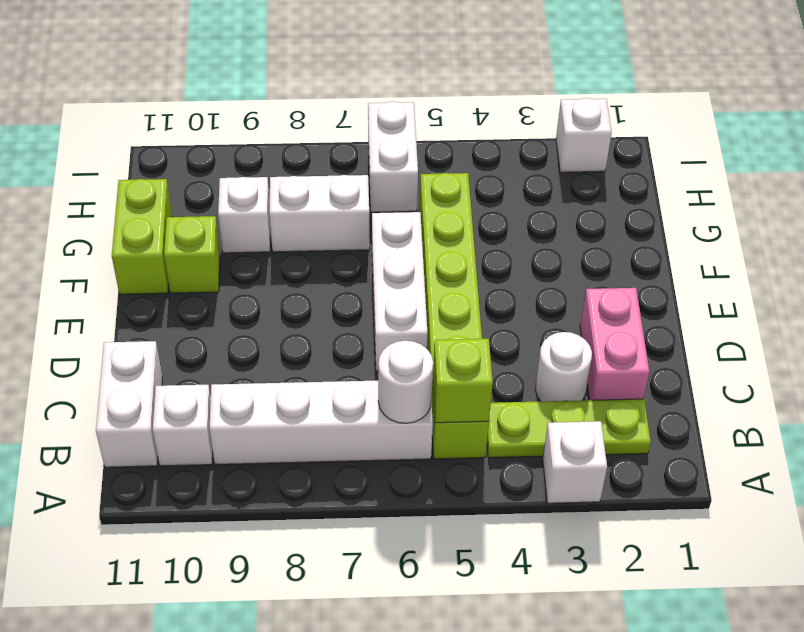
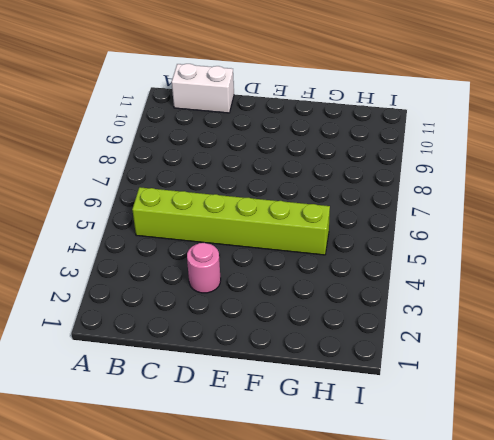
pink round brick D3 level 1 -> none
none -> white brick A3 level 1
none -> lime plate B2:B4 level 1
none -> white brick B6:B9 level 1

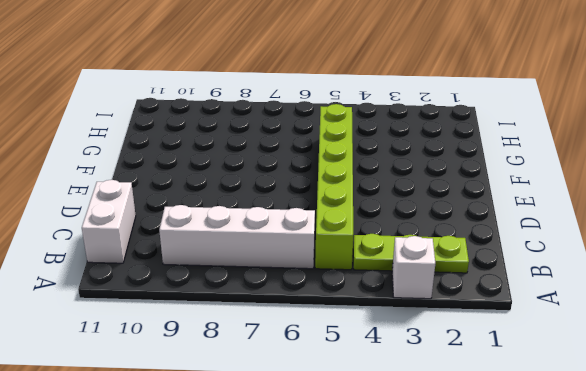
none -> white brick B10 level 1
none -> pink brick C2:D2 level 1
none -> white round brick C3 level 1

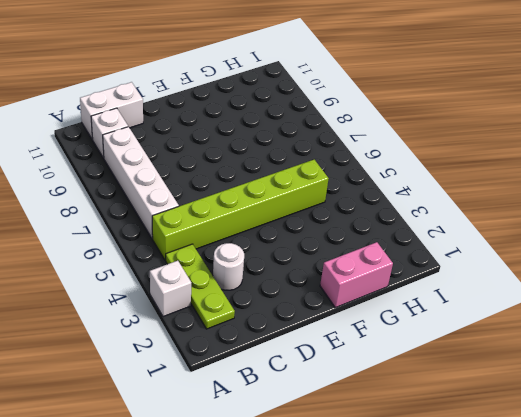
pink brick F1:G1 level 1 -> pink brick C2:D2 level 1
none -> white brick D6:F6 level 1
none -> lime brick F10 level 1
none -> lime brick F11:G11 level 1

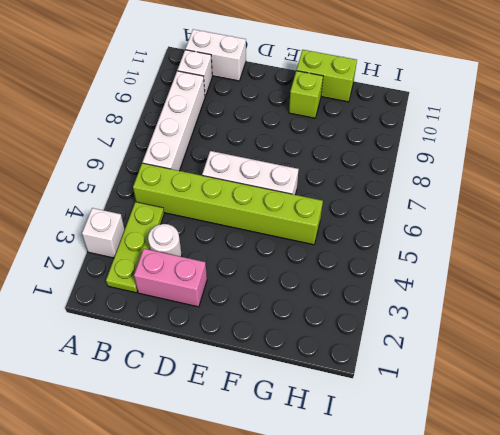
none -> white brick G7:G8 level 1
none -> white brick G9 level 1
none -> white brick H6:I6 level 1

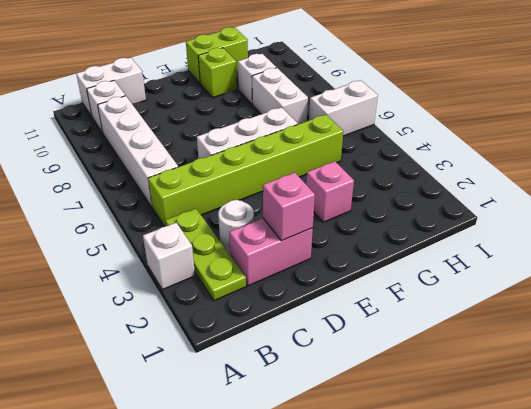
pink brick D2 level 2 -> none
pink brick F3 level 1 -> none
none -> white brick I2 level 1
none -> lime brick B5 level 2
none -> white round brick B6 level 2

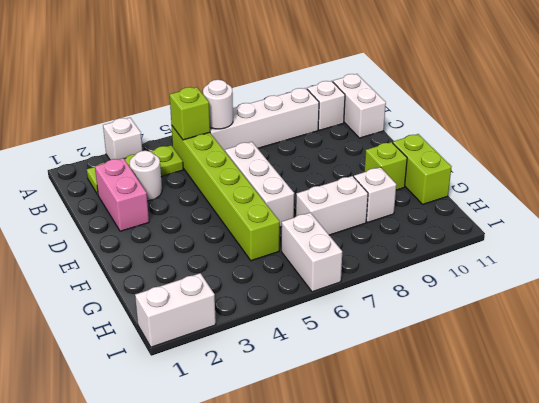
white brick I1:I2 level 1 -> white brick I2 level 1

